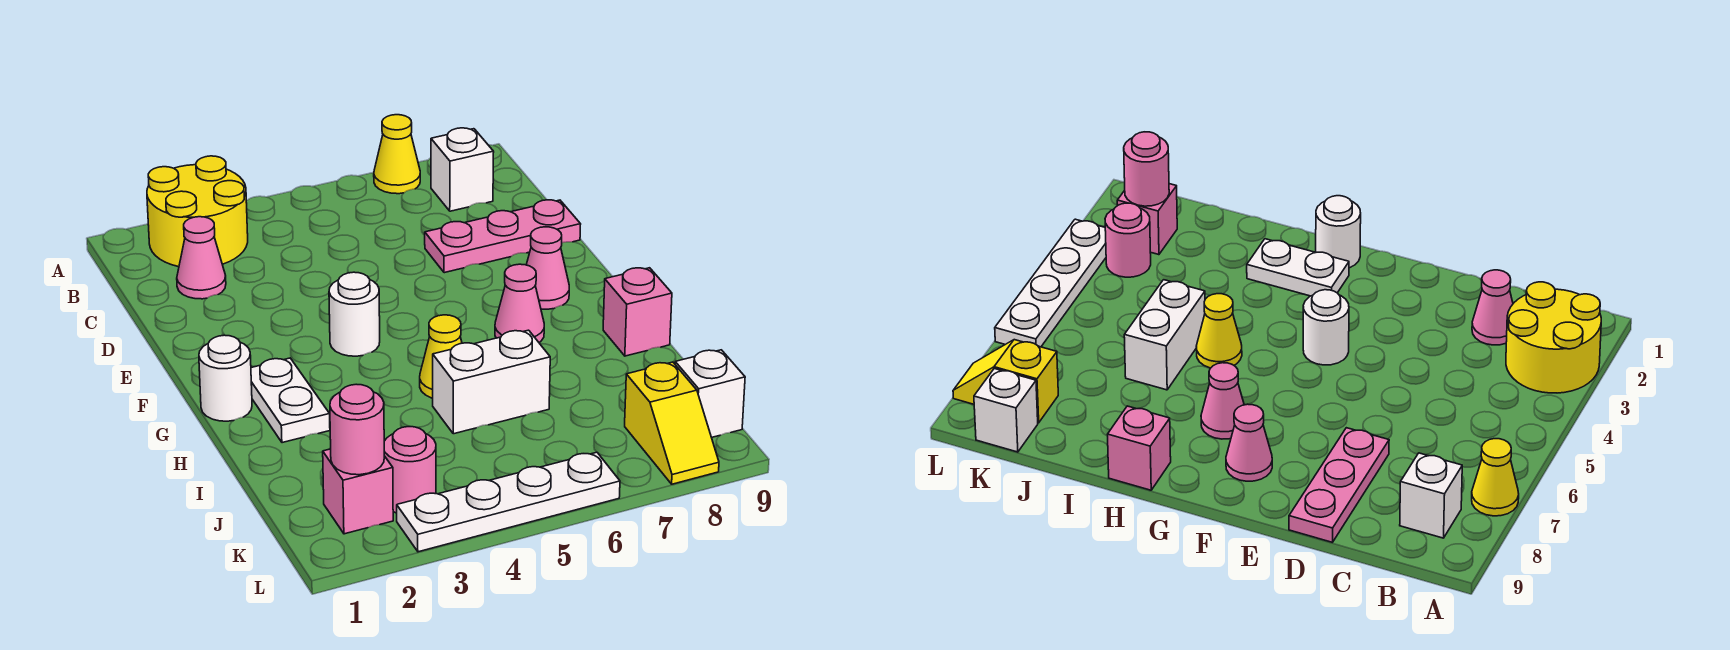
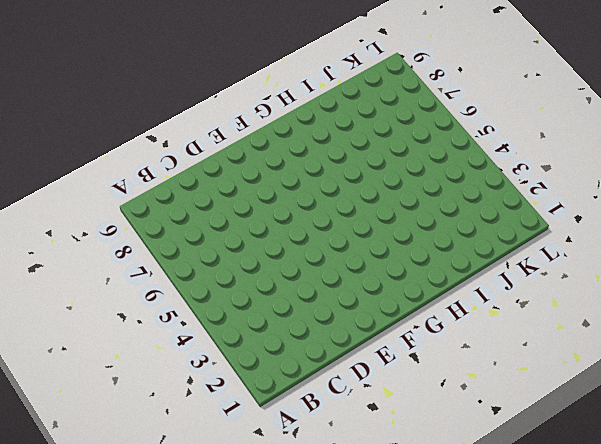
none -> yellow round brick A2:B3 level 1
none -> yellow cone A7 level 1
none -> white brick B8 level 1

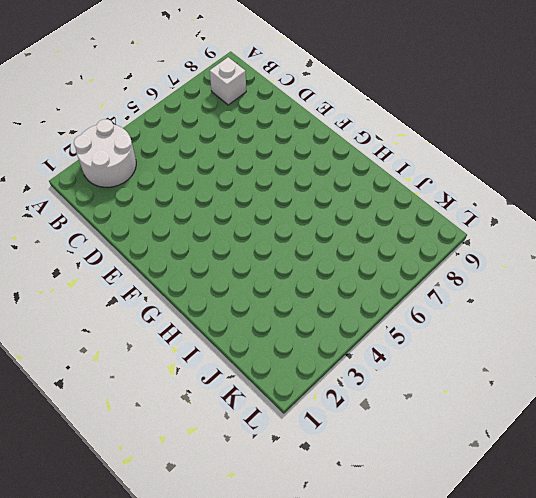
white round brick A2:B3 level 1 -> yellow round brick A2:B3 level 1
none -> yellow cone A7 level 1
none -> pink cone C2 level 1
none -> pink plate D7:D9 level 1

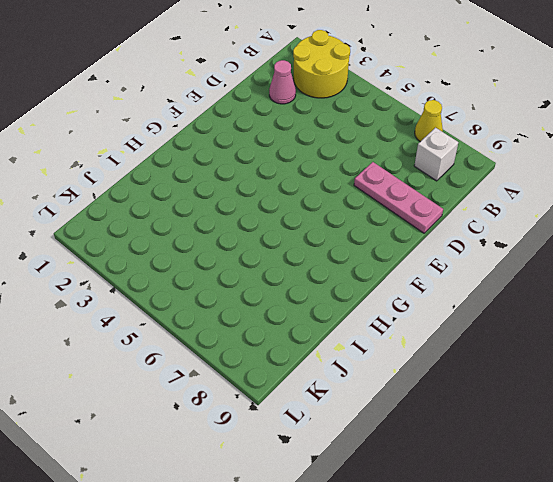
none -> white round brick F4 level 1
none -> pink cone F8 level 1
none -> white round brick G1 level 1

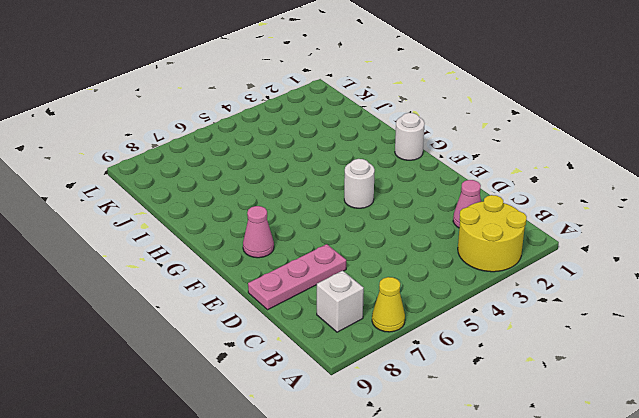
none -> white plate G2:H2 level 1
none -> pink cone G7 level 1
none -> yellow cone H5 level 1

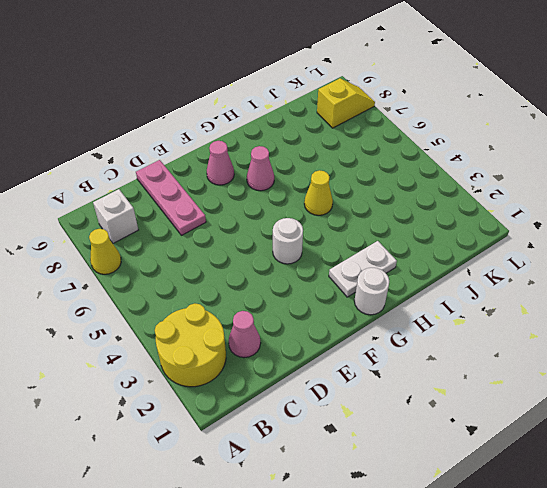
none -> pink brick H9 level 1
none -> white brick I5:I6 level 1
none -> pink brick K2 level 1

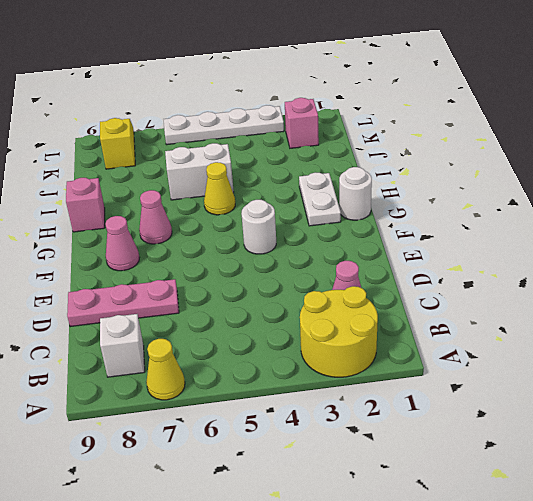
none -> pink round brick K3 level 1
none -> white brick K9 level 1
none -> pink round brick K2 level 2

